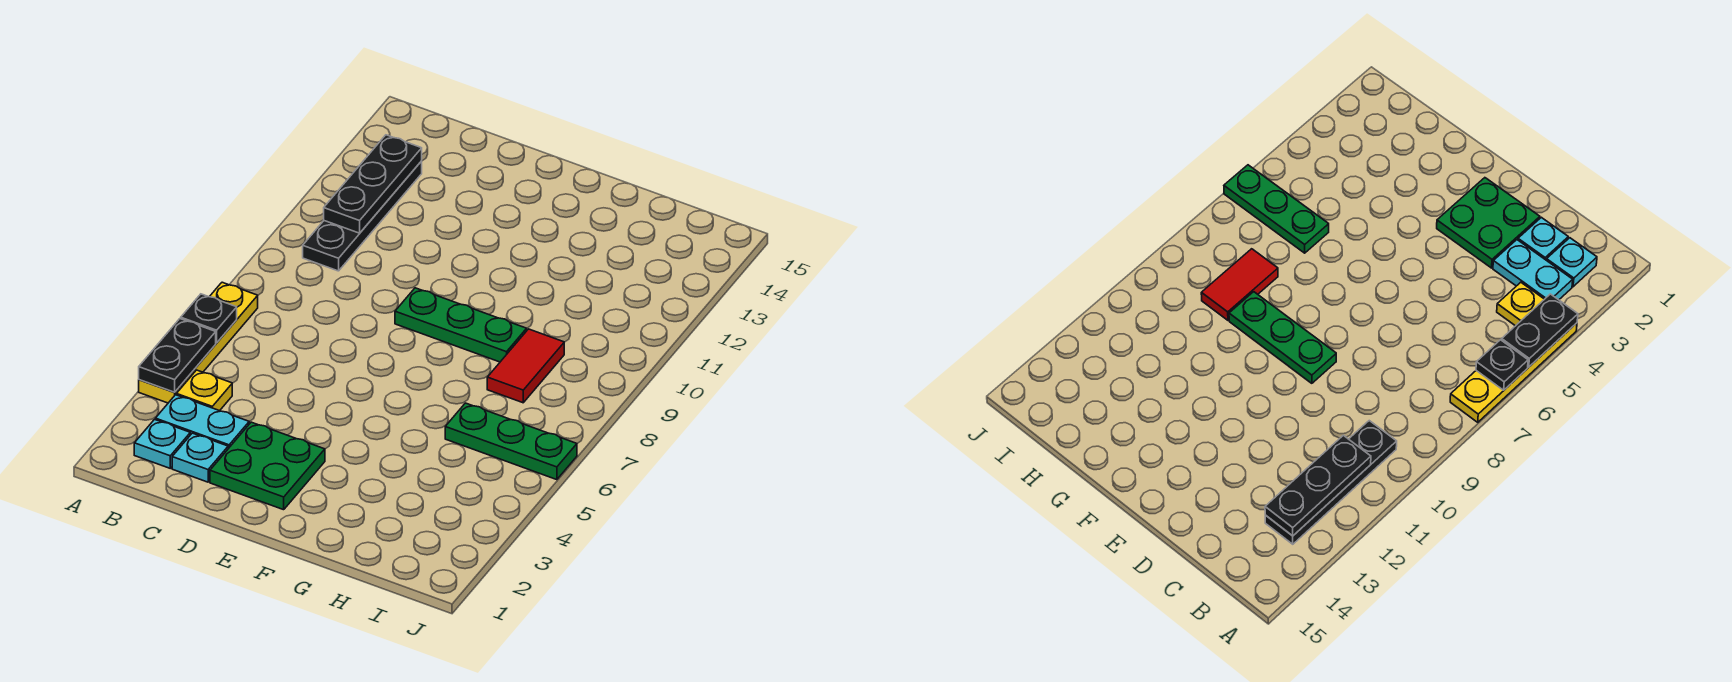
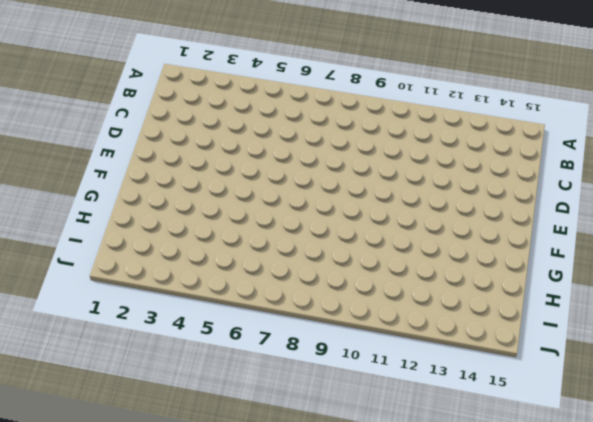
none -> yellow plate A4:A7 level 1
none -> cyan plate B2 level 1
none -> cyan plate B3:C3 level 1

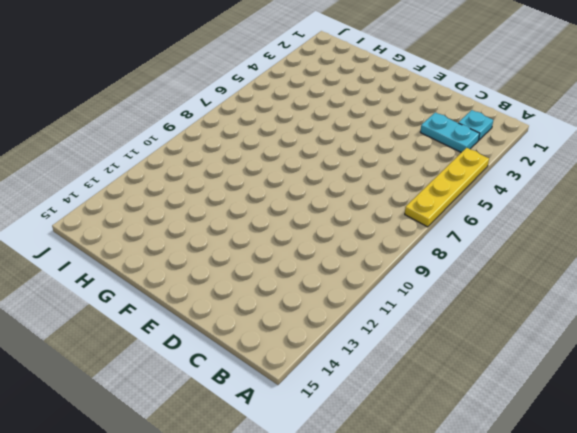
none -> yellow plate B4 level 1
none -> black plate B10:B13 level 1
none -> cyan plate C2 level 1

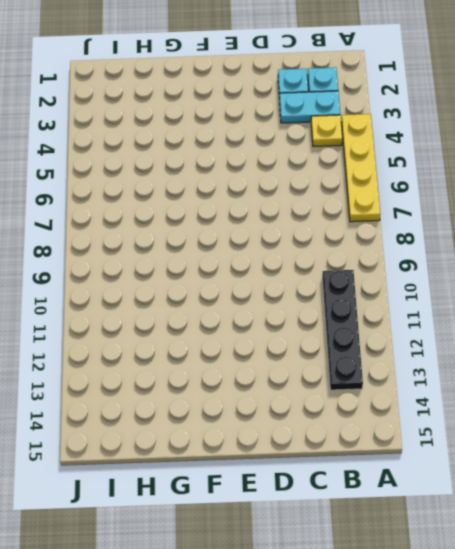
none -> green plate D2:E3 level 1
none -> green plate E9:G9 level 1
none -> green plate H6:J6 level 1

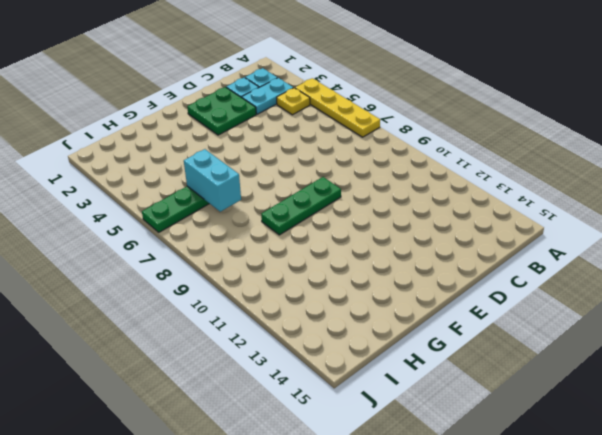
cyan brick H6:H7 level 2 -> none
none -> black plate B10:B13 level 1
none -> red tile H8:H9 level 1
none -> black plate A4:A5 level 2

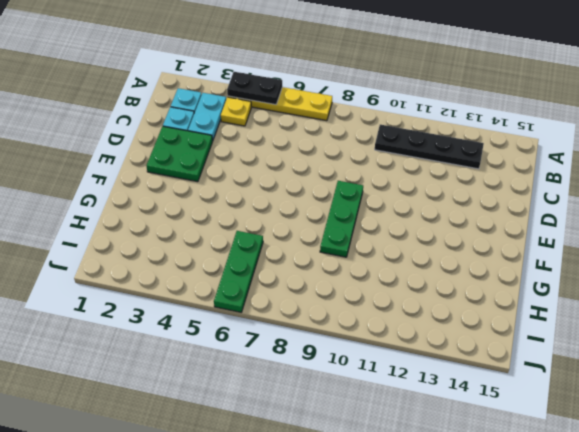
none -> red tile H8:H9 level 1
none -> black plate A6 level 2
none -> black plate B11:B13 level 2

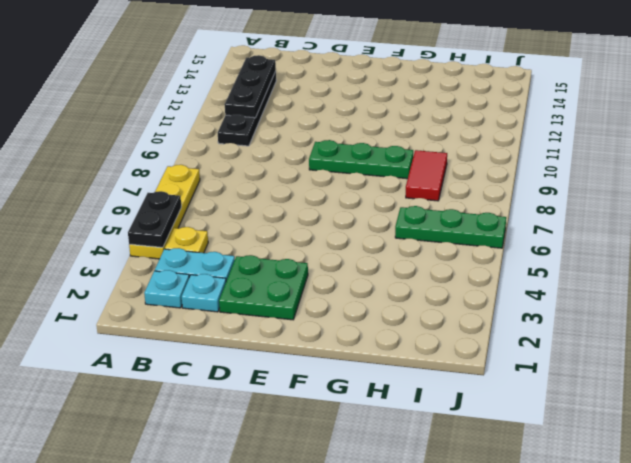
none -> black plate A6 level 2

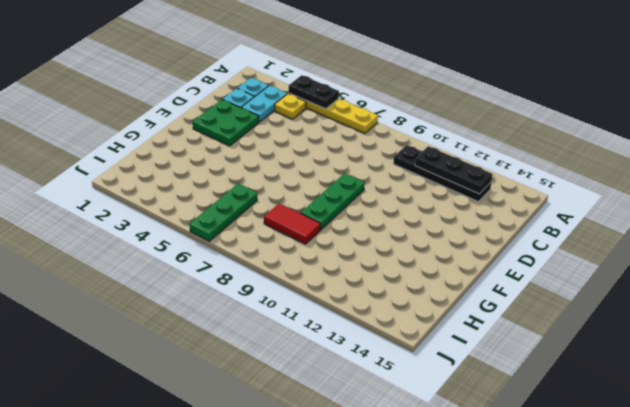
none -> black plate A6 level 2

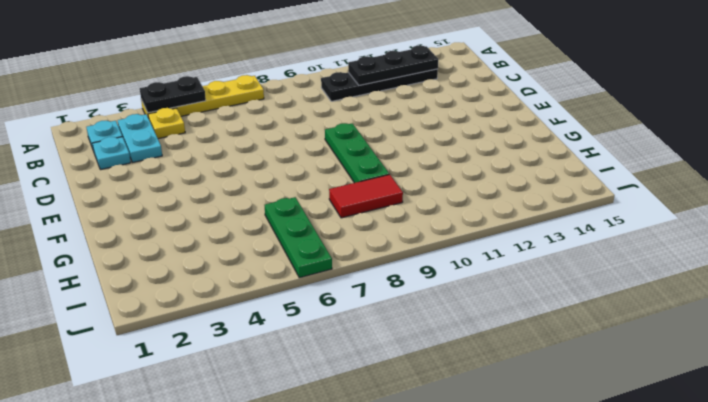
none -> green plate D2:E3 level 1
none -> black plate A6 level 2

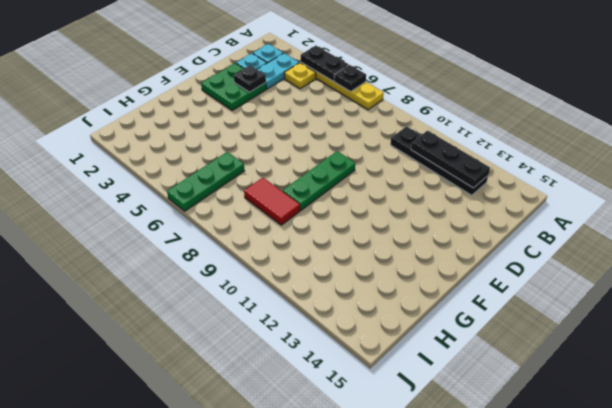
black plate D3 level 2 -> none

